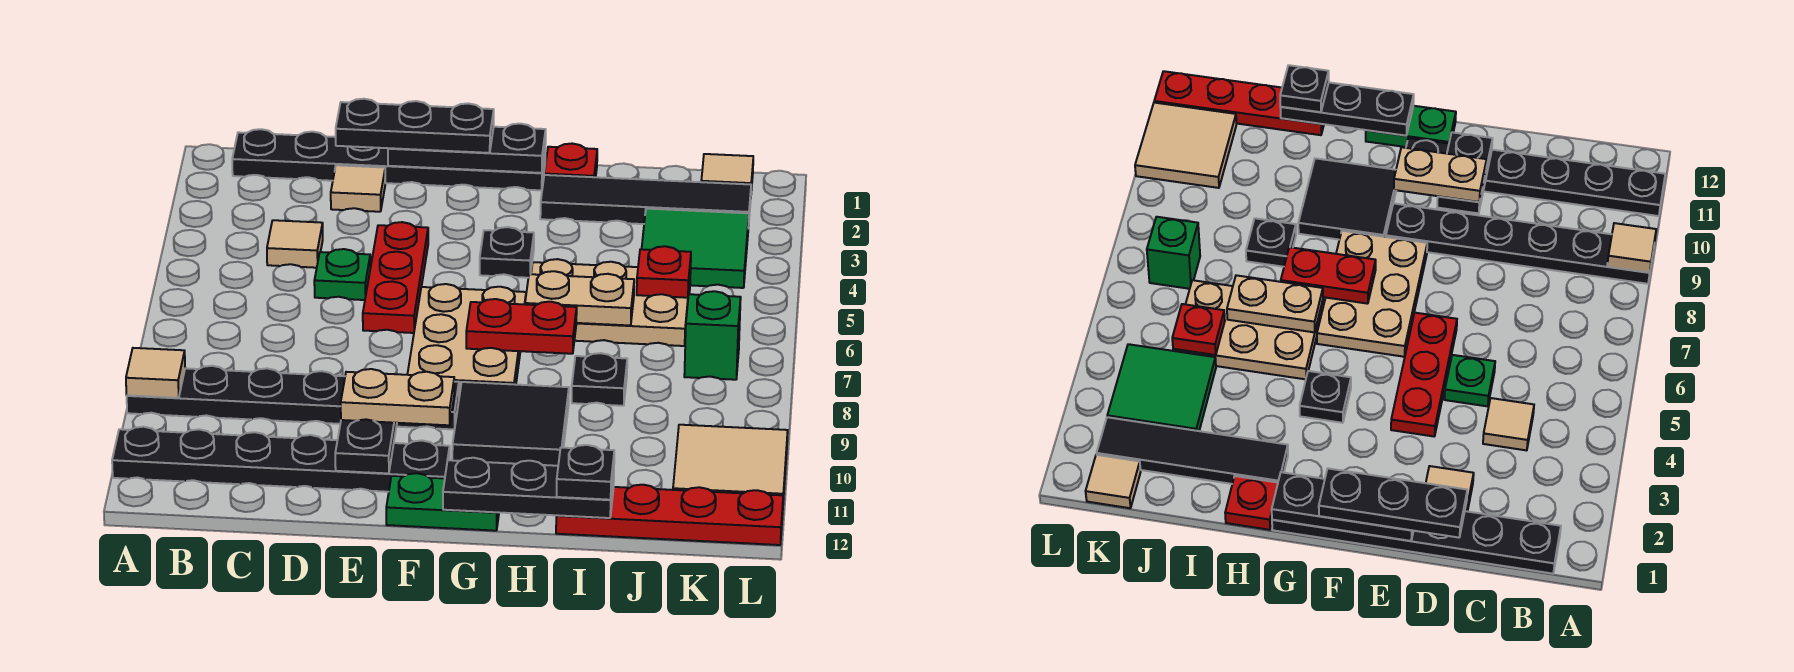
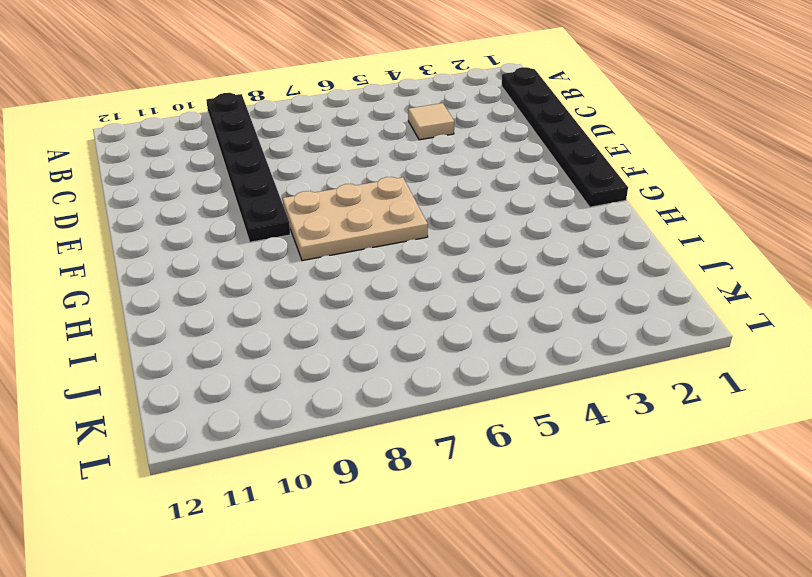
none -> black plate A11:F11 level 1
none -> tan tile D2 level 1
none -> green plate D5 level 1
none -> red plate E4:E6 level 1

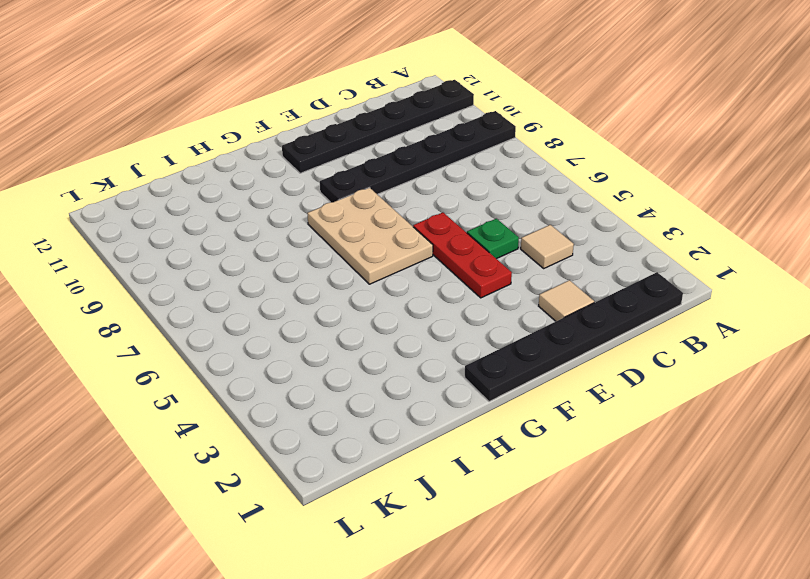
none -> green plate F12:G12 level 1
none -> black plate G4 level 1
none -> black tile G9:H10 level 1
none -> red plate H1 level 1

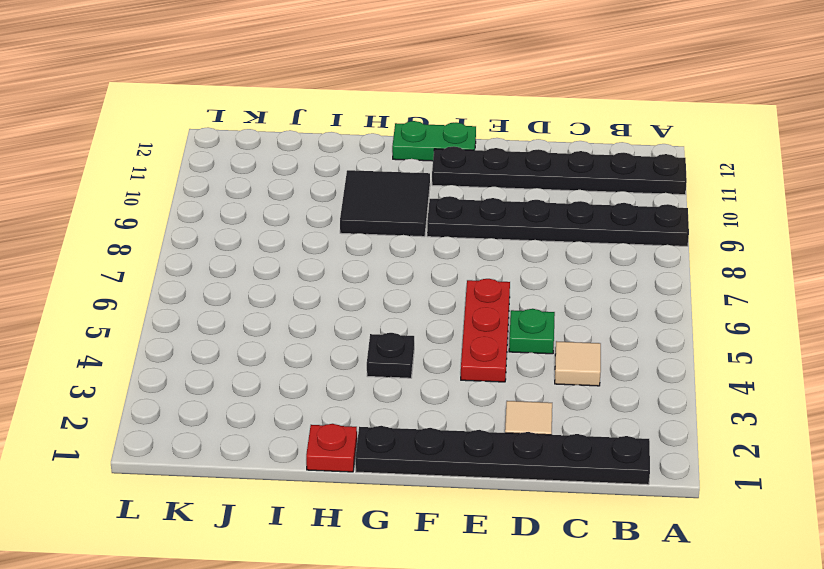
none -> tan plate F6:G8 level 1
none -> black tile H2:K2 level 1
none -> tan plate H5:J6 level 1
none -> black plate I8 level 1

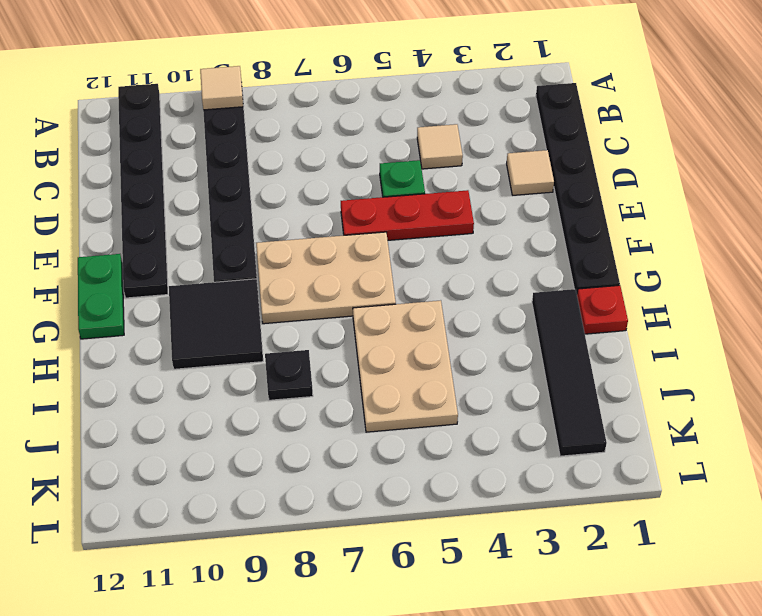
none -> black plate G4 level 1
none -> red plate I12:L12 level 1
none -> green tile J3:K4 level 1
none -> tan tile K1 level 1

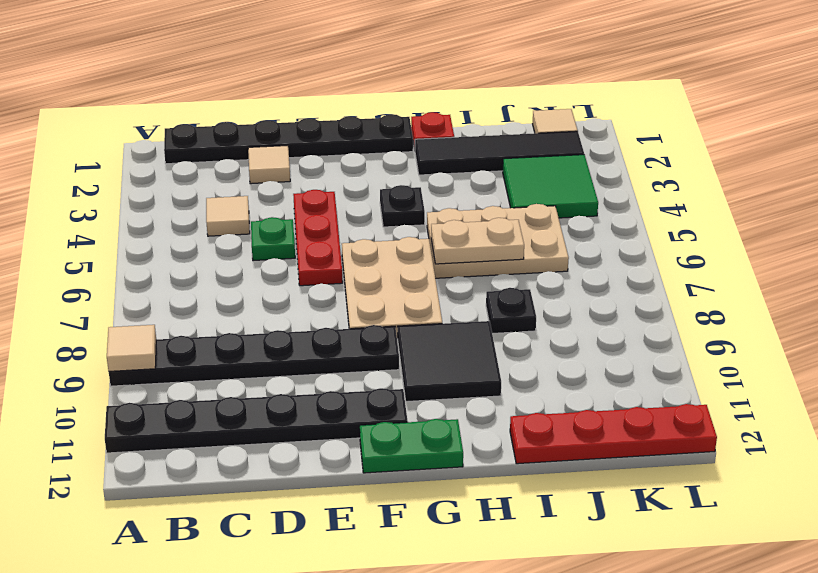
none -> green brick K7 level 1
none -> tan tile K10:L11 level 1
none -> black plate E1:G1 level 2
none -> black plate E10:E11 level 2

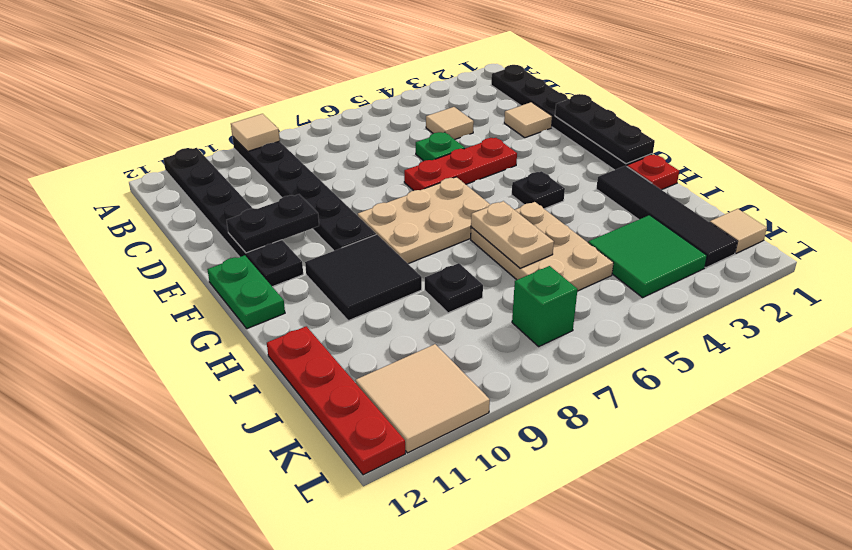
none -> red plate G7:H7 level 2
none -> black plate G12:I12 level 2
none -> red plate J5 level 2
none -> black plate D1:F1 level 3

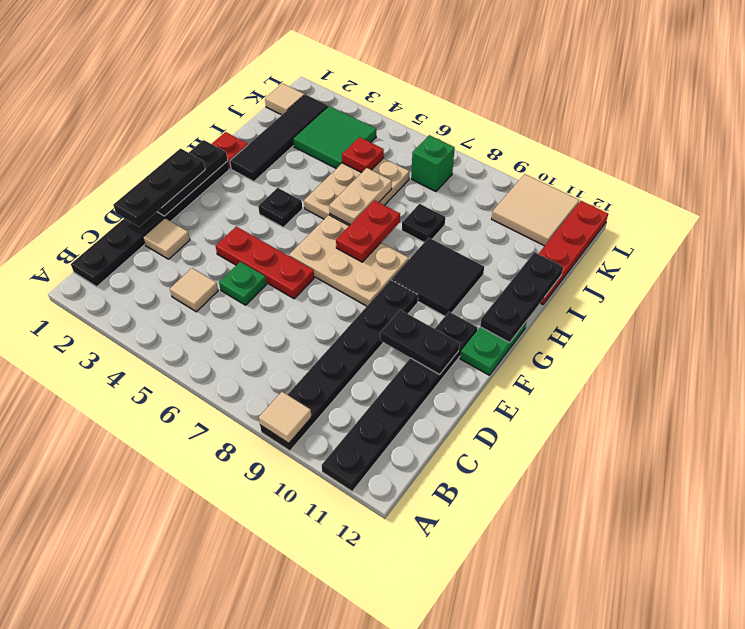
none -> tan plate E10:F10 level 3
none -> black plate I12 level 3

